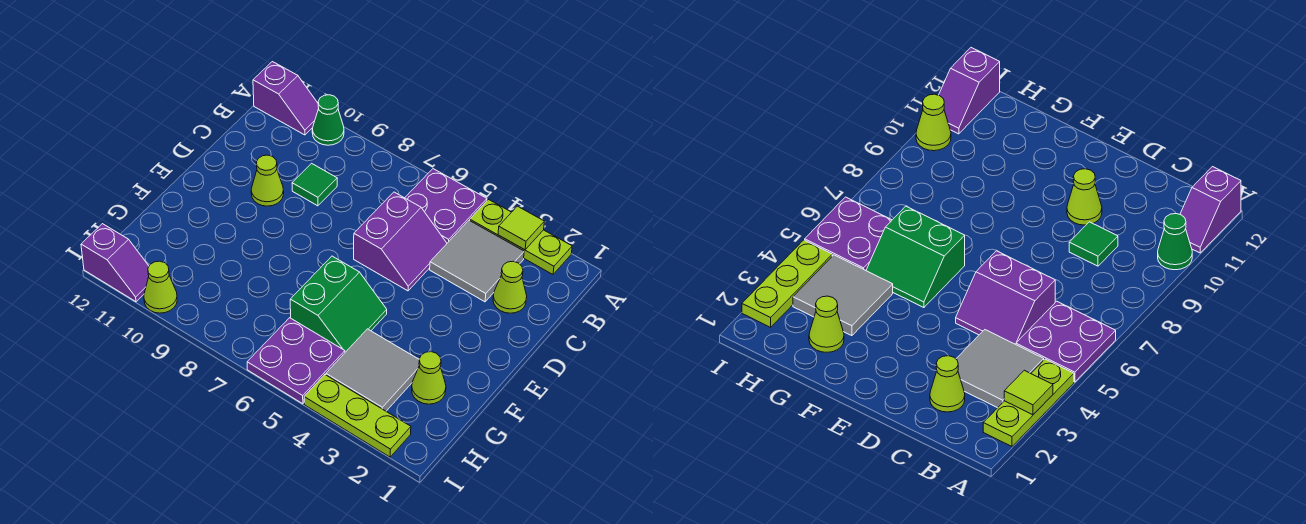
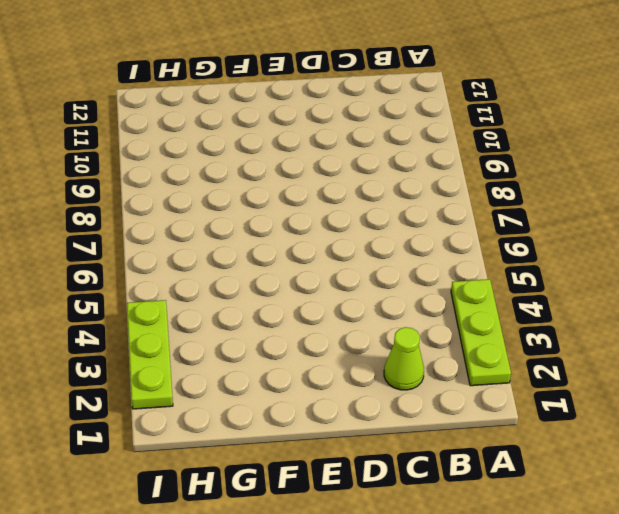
none -> purple plate A5:B6 level 1
none -> green cone A10 level 1
none -> purple slope A11:A12 level 1 top 12

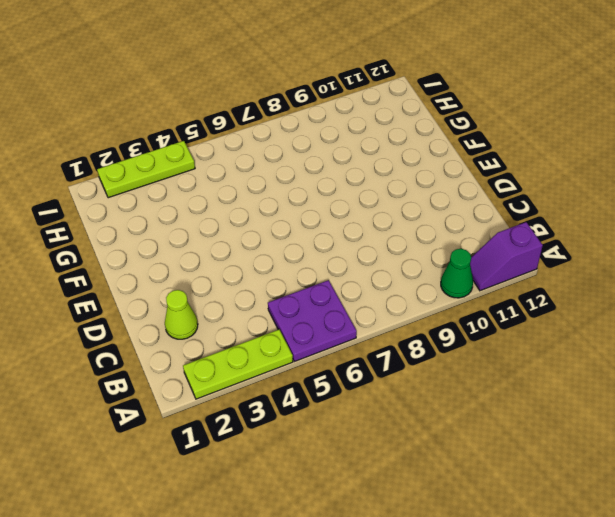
none -> grey tile B3:C4 level 1
none -> purple slope C5:D6 level 1 top 6
none -> green tile C9 level 1

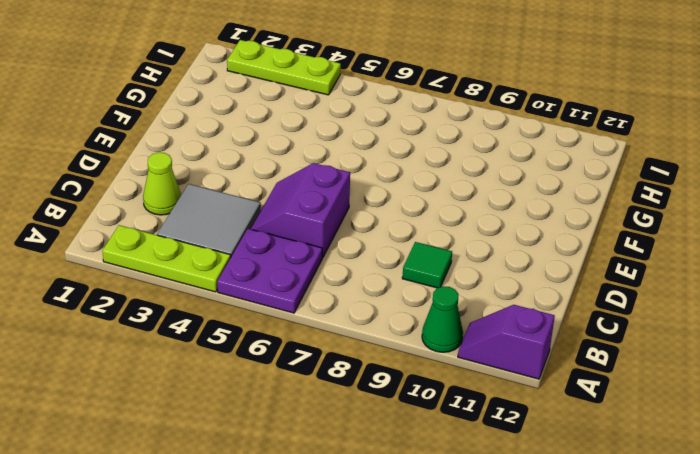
none -> lime cone D10 level 1
none -> green slope F5:G6 level 1 top 6
none -> lime cone G2 level 1

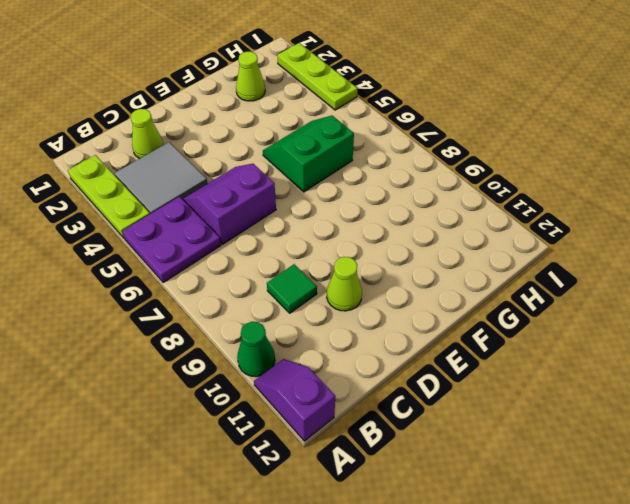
none -> grey tile G3:H4 level 1
none -> purple plate H5:I6 level 1
none -> lime cone I10 level 1

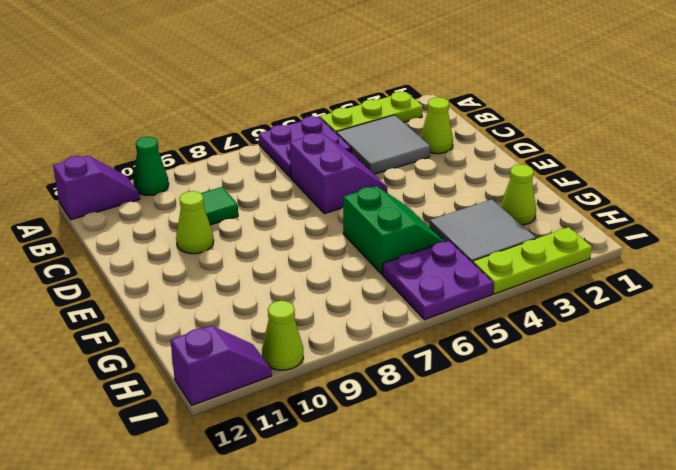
none -> lime tile A3 level 2

